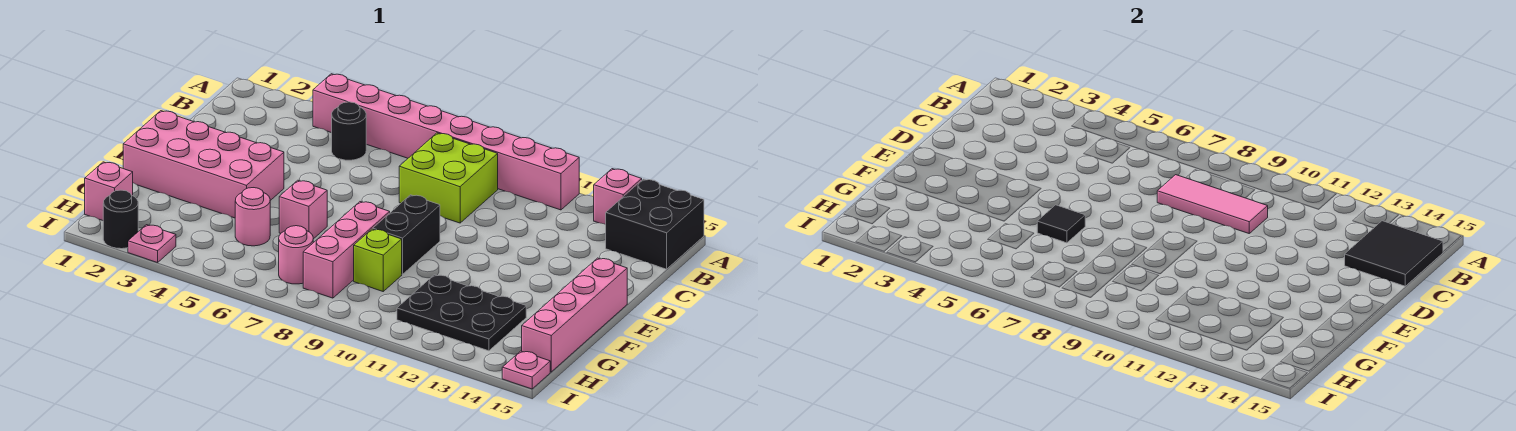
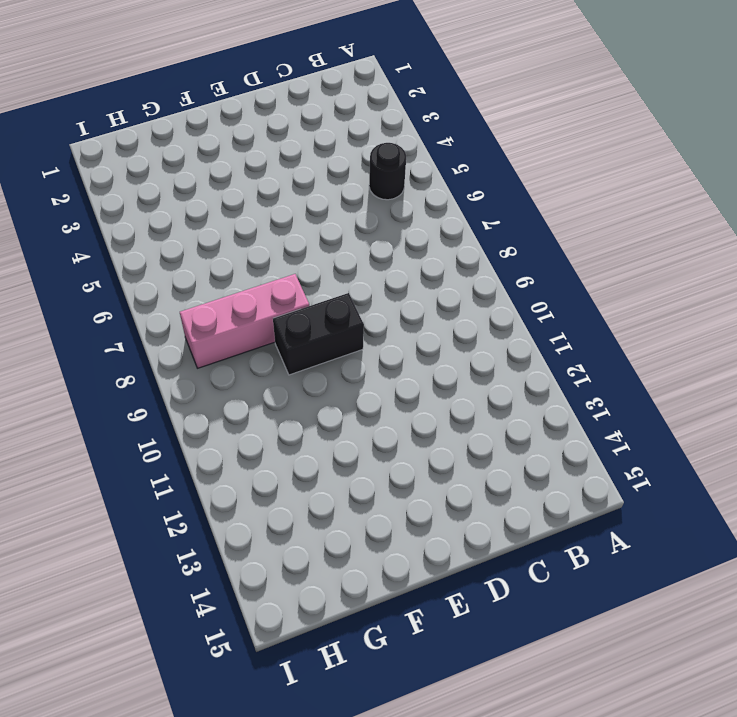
none -> pink brick A4:A11 level 1
none -> pink brick A13 level 1
none -> black brick A14:B15 level 1

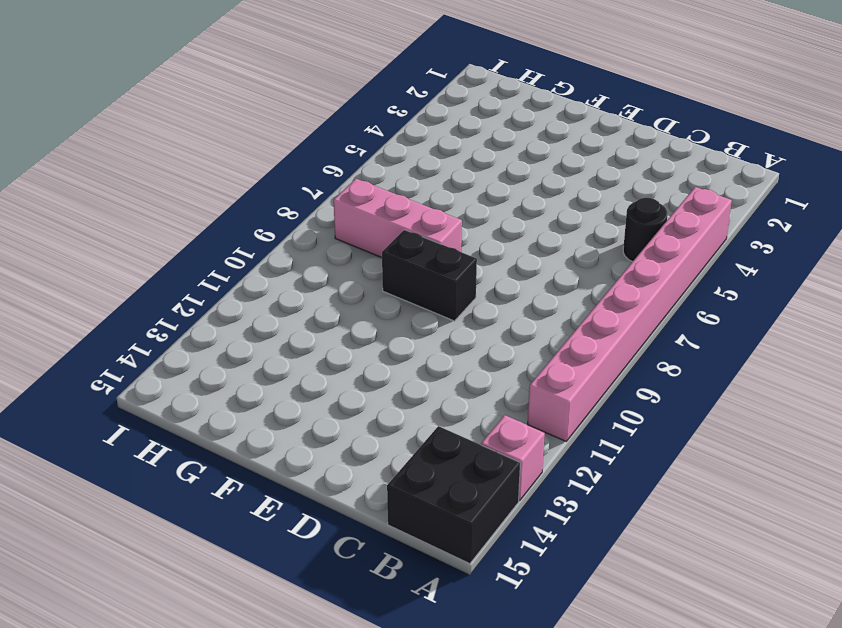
none -> lime brick B8:C9 level 1
none -> pink brick E1:F4 level 1
none -> pink brick E15:H15 level 1

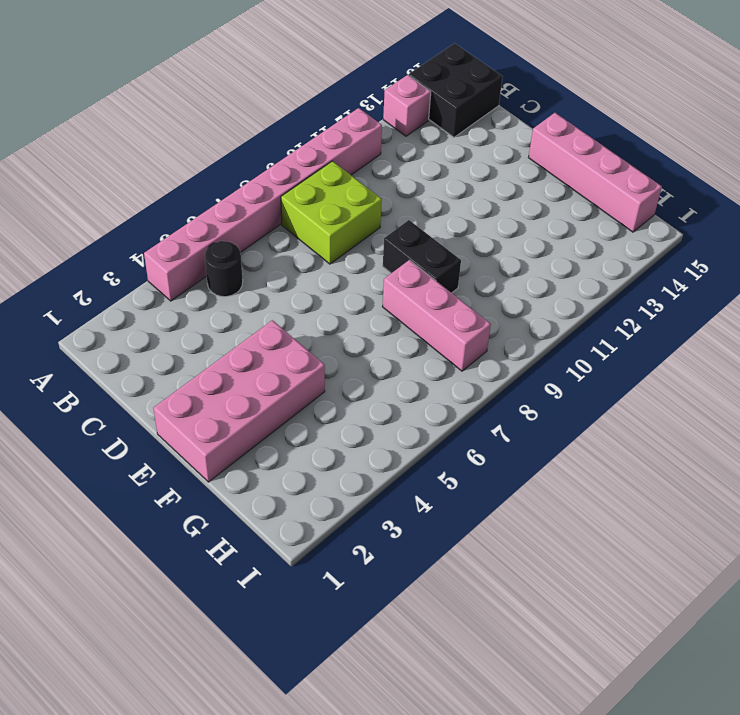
none -> pink brick F6 level 1
none -> pink round brick G5 level 1
none -> lime brick G9 level 1

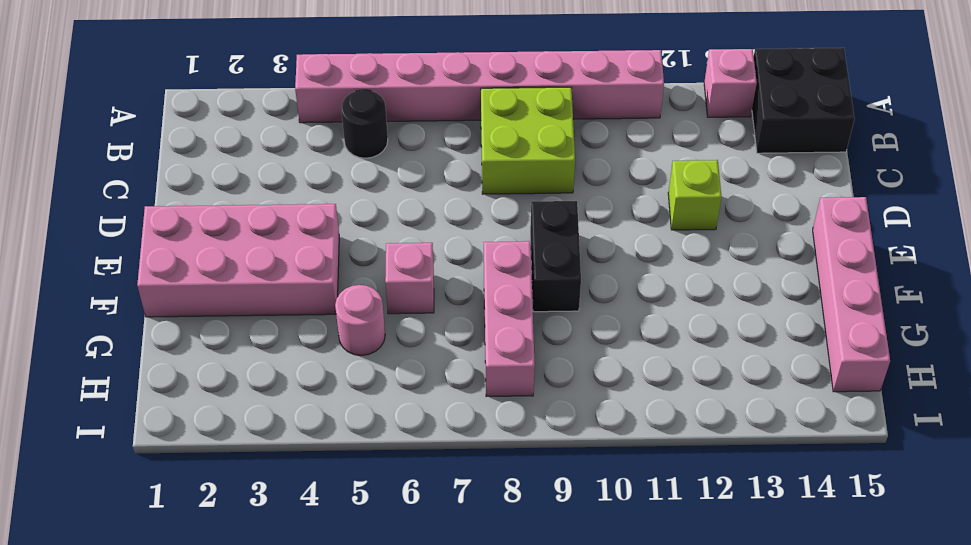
lime brick D12 level 1 -> lime brick G9 level 1
none -> black plate G11:H13 level 1
none -> pink brick H1 level 1
none -> pink round brick H7 level 1

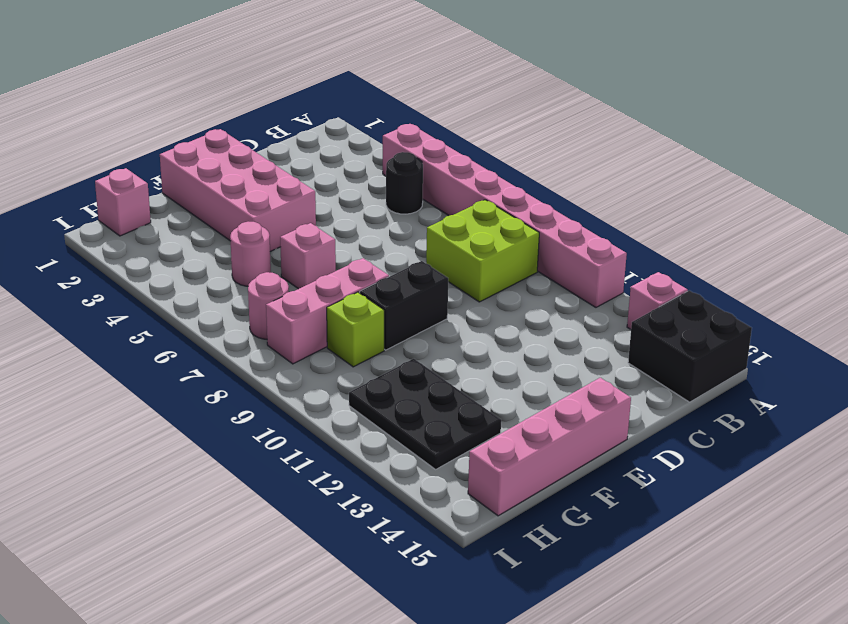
none -> black round brick I2 level 1
none -> pink plate I3 level 1
none -> pink plate I15 level 1

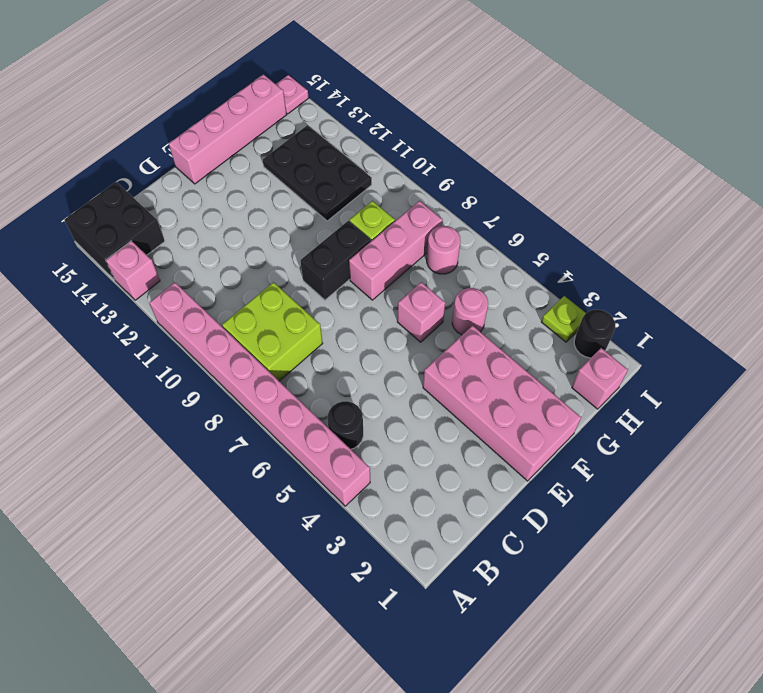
lime plate I3 level 1 -> pink plate I3 level 1
none -> black tile B14:C15 level 2
none -> pink tile C8:C10 level 2
none -> black tile F6 level 2

